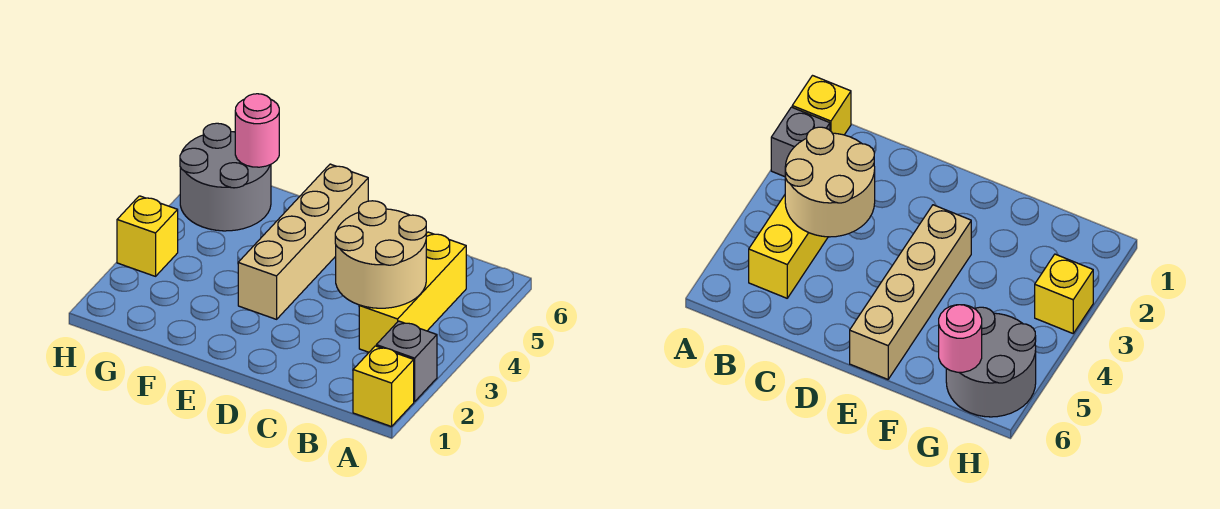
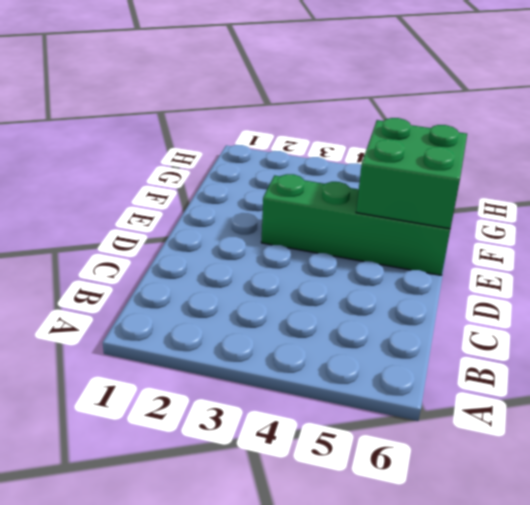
green brick E3:E6 level 1 -> tan brick E3:E6 level 1
green brick E5:F6 level 2 -> none
none -> yellow brick A1 level 1
none -> grey brick A2 level 1

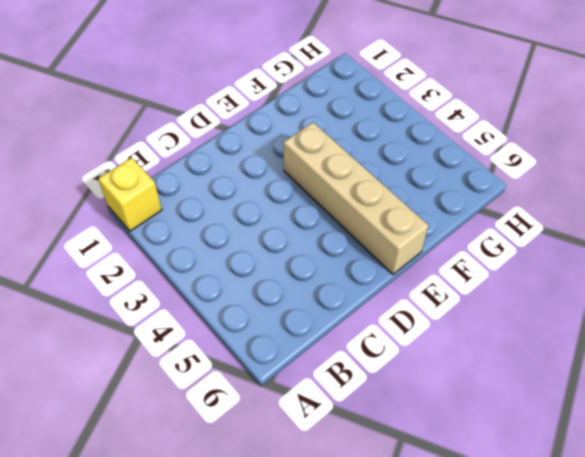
none -> grey brick A2 level 1
none -> yellow brick B3:B5 level 1

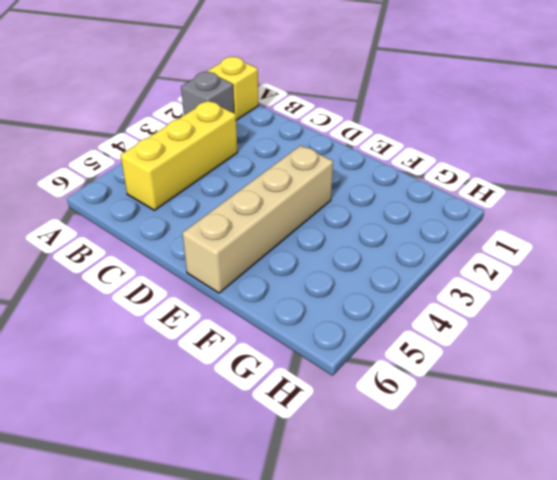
none -> grey round brick G5:H6 level 1
none -> yellow brick H3 level 1

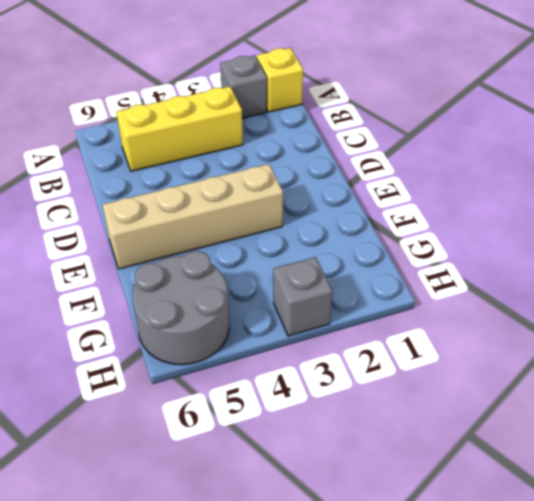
grey brick H3 level 1 -> yellow brick H3 level 1
none -> tan round brick B3:C4 level 2
none -> pink round brick G6 level 2

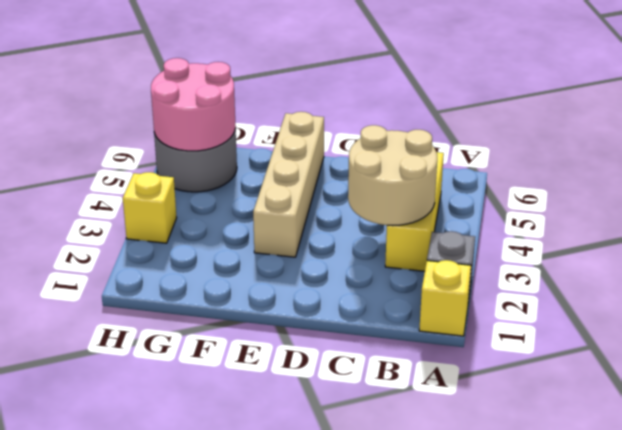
pink round brick G5:H6 level 2 -> pink round brick G6 level 2

